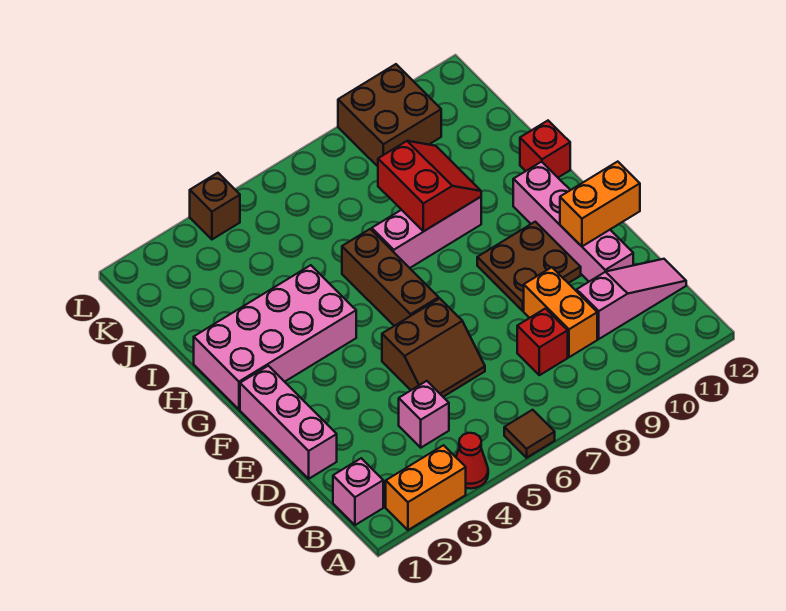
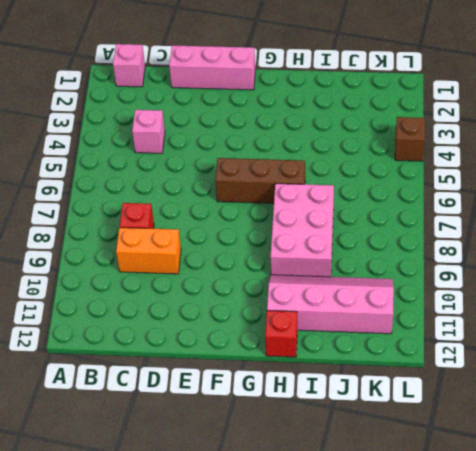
pink brick H7:I9 level 1 -> pink brick H7:H9 level 1
pink slope H10:K11 level 1 top 11 -> brown brick K9:L10 level 1
none -> orange brick A2:A3 level 1
none -> red cone A4 level 1
none -> brown tile A6 level 1

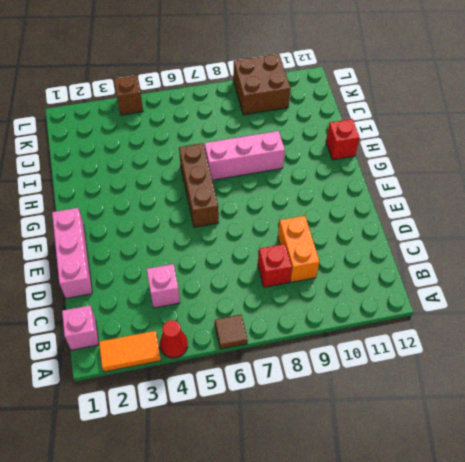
orange tile A2:A3 level 1 -> orange brick A2:A3 level 1
none -> pink slope C10:C12 level 1 top 10
none -> brown slope D5:E6 level 1 top E
none -> pink brick D11:G11 level 1

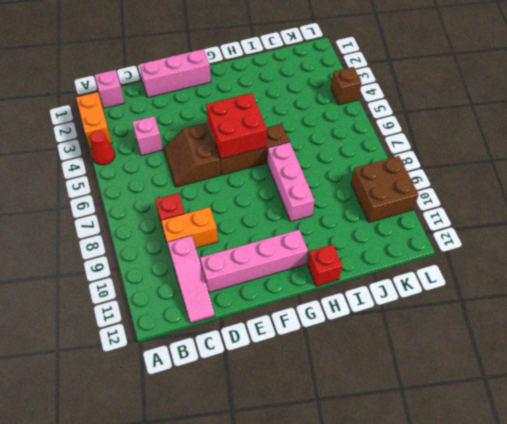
red brick F5:G6 level 2 -> none
none -> brown tile A6 level 1
none -> brown plate E9:F10 level 1
none -> pink brick G1:H4 level 1

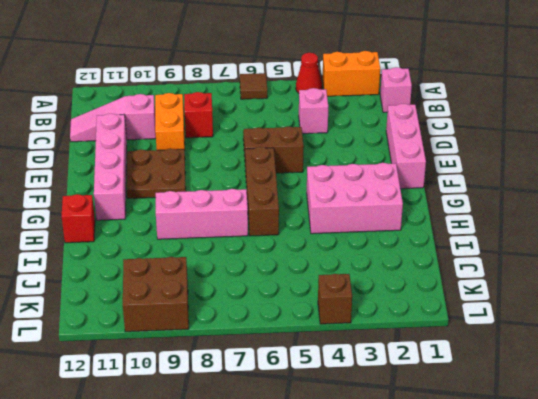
pink brick G2:H4 level 1 -> pink brick G1:H4 level 1
none -> orange brick E11:E12 level 2
none -> red slope H8:I9 level 2 top 8

